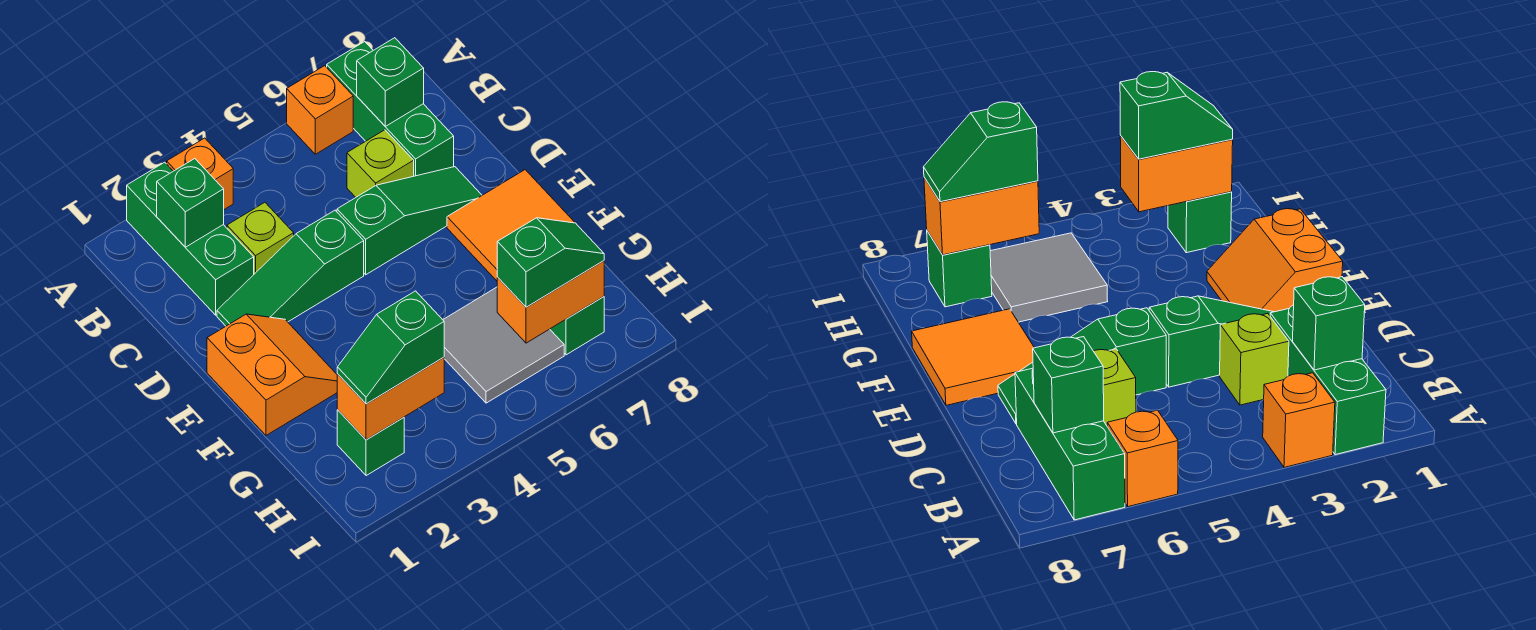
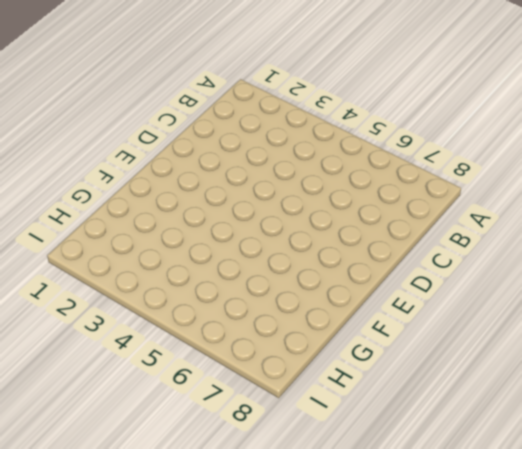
none -> green brick A2:C2 level 1
none -> orange brick A3 level 1
none -> orange brick A6 level 1

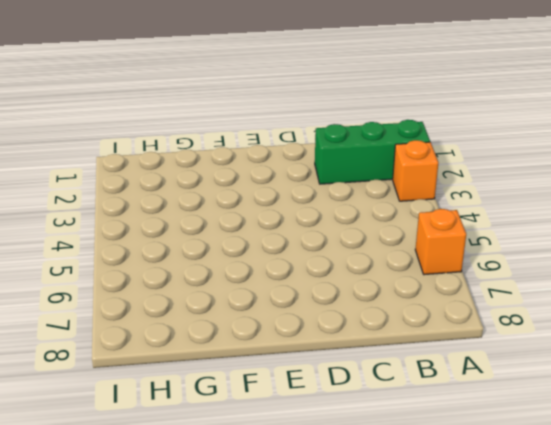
none -> green brick A7:C7 level 1
none -> lime brick C3 level 1
none -> lime brick C6 level 1

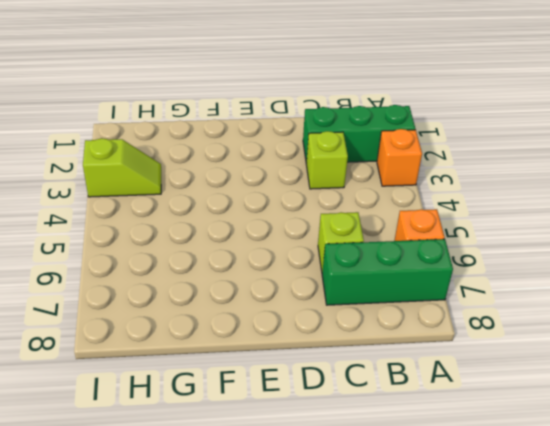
lime slope H3:I3 level 1 top I -> none
none -> green slope D2:D4 level 1 top 4
none -> green slope D5:D7 level 1 top 5
none -> orange slope E1:F2 level 1 top 1

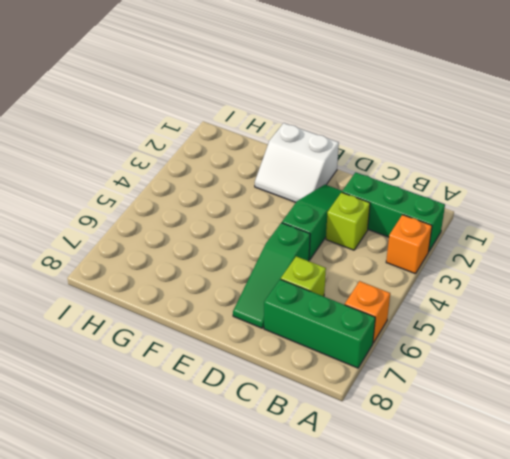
white slope E1:F2 level 1 top 1 -> orange slope E1:F2 level 1 top 1
none -> orange tile E7:F8 level 1
none -> grey tile G5:H6 level 1
none -> green brick H2 level 1

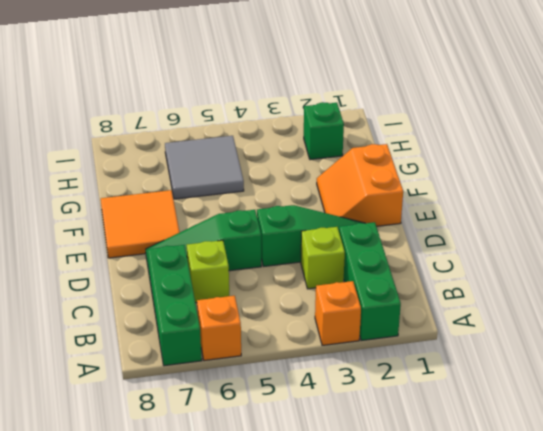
none -> green brick H7 level 1
none -> green brick B2 level 2
none -> green brick B7 level 2

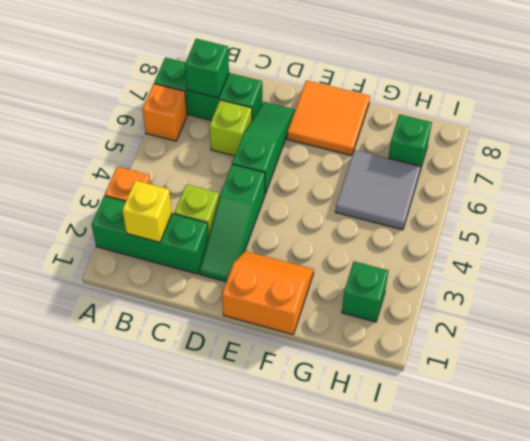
yellow brick B2 level 2 -> green brick B2 level 2
none -> orange brick H2:H3 level 2
none -> orange brick H6:H7 level 2
none -> green slope H2:H3 level 3 top 3

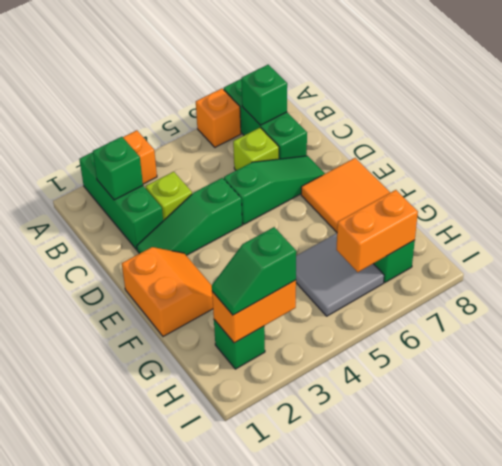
none -> green slope H6:H7 level 3 top 6

